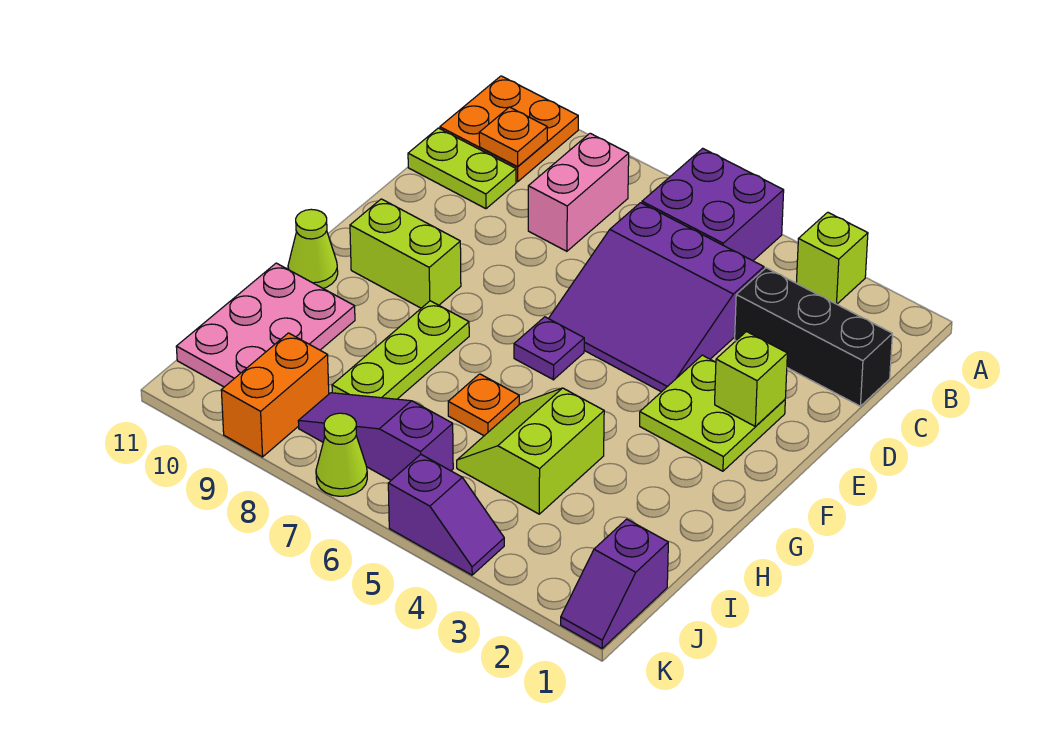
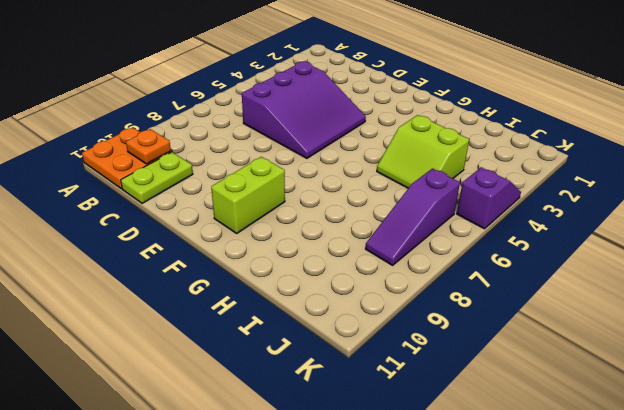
none -> lime brick A3 level 1
none -> purple brick A5:B6 level 1
none -> pink brick B8:C8 level 1

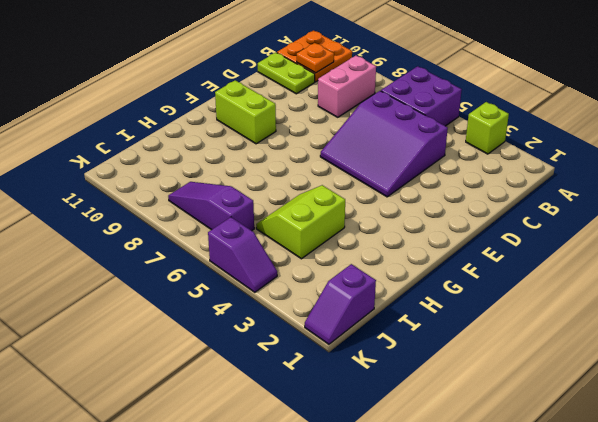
none -> black brick C1:C3 level 1
none -> lime plate E2:F3 level 1
none -> purple plate F6 level 1

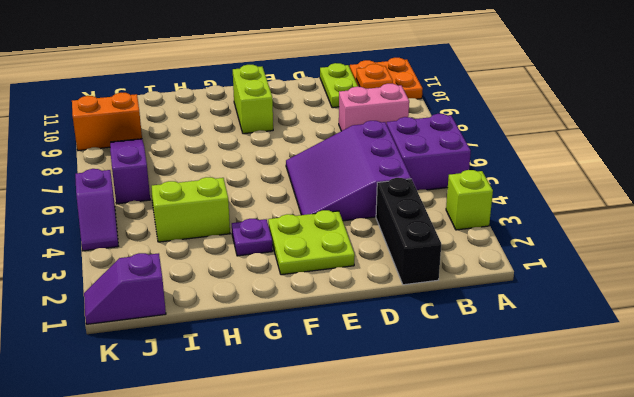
purple plate G3 level 1 -> purple plate F6 level 1
none -> lime plate G8:I8 level 1
none -> lime cone G11 level 1
none -> orange plate H6 level 1

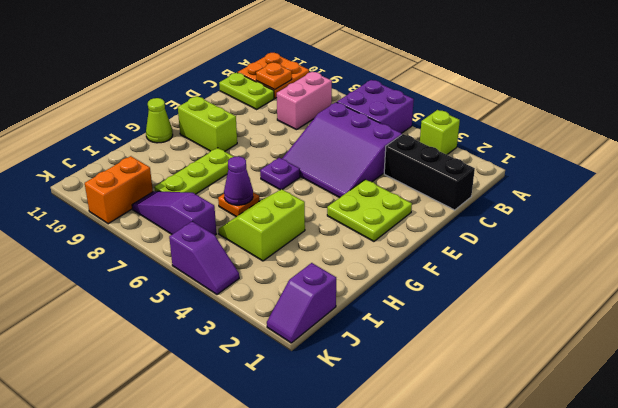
purple cone H6 level 2 -> none
none -> pink plate H10:J11 level 1
none -> lime cone K7 level 1
none -> lime brick E2 level 2

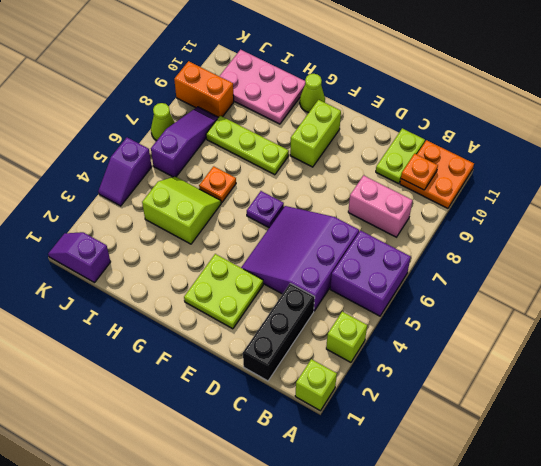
lime brick A1 level 1 -> lime brick E2 level 2

